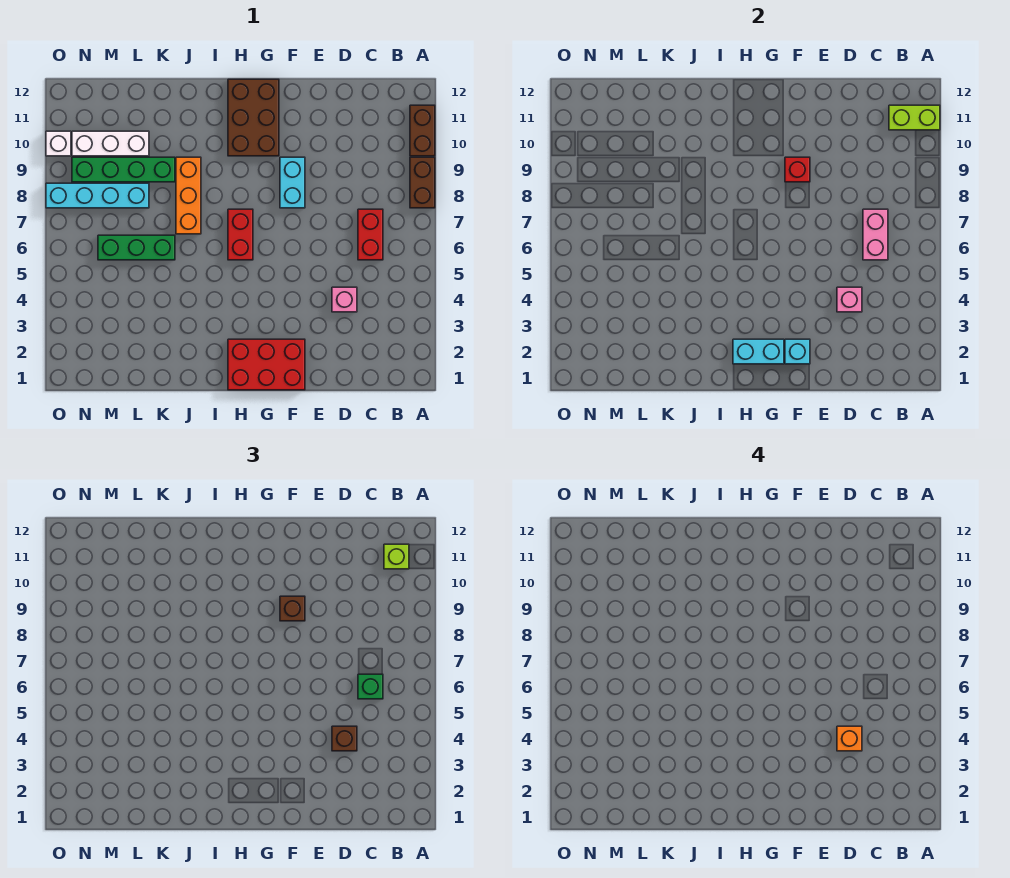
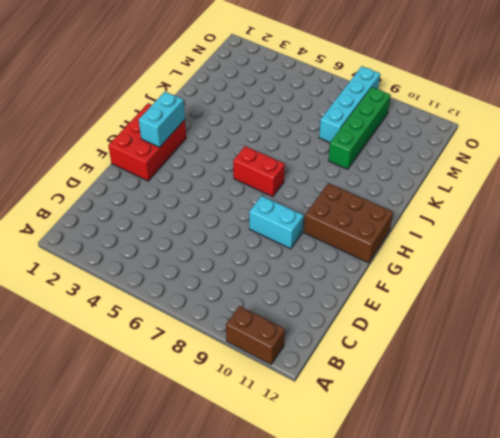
none -> brown brick A8:A9 level 1
none -> red brick C6:C7 level 1
none -> pink brick D4 level 1

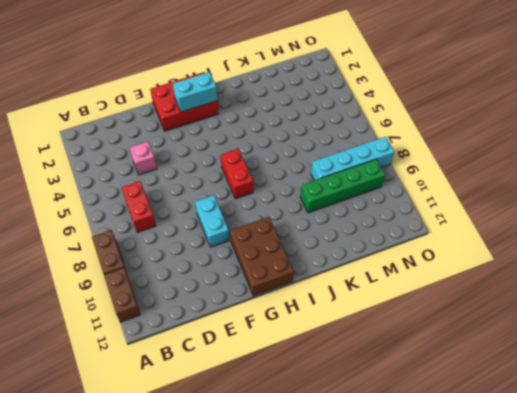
none -> orange brick J7:J9 level 1
none -> green brick K6:M6 level 1
none -> white brick L10:N10 level 1

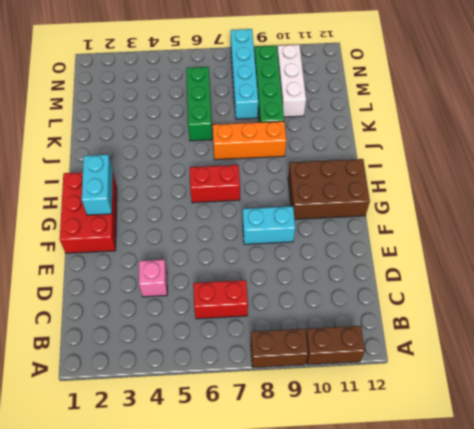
none -> white brick O10 level 1
none -> lime brick A11:B11 level 2
none -> pink brick C6:C7 level 2

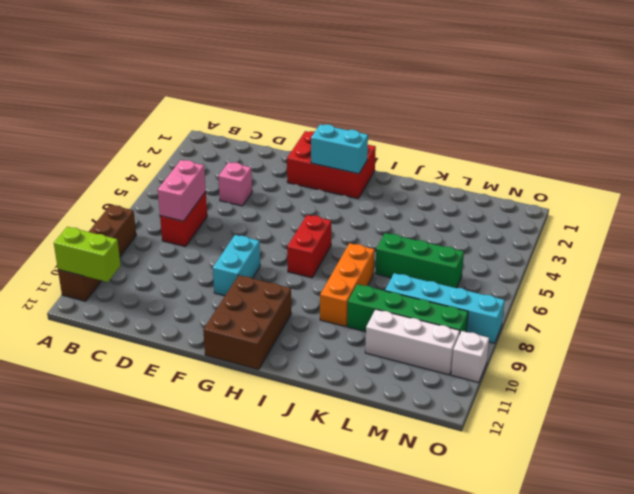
none -> pink brick D4 level 2
none -> cyan brick F2 level 2
none -> red brick F9 level 2

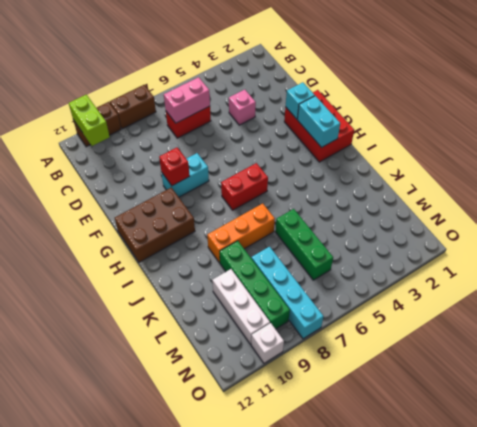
none -> pink brick D4 level 2
none -> lime brick B11 level 3
none -> green brick C6 level 3

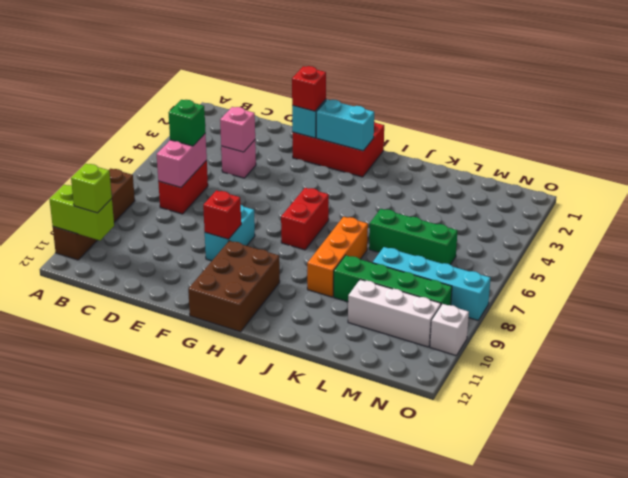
red brick F2 level 3 -> none
none -> brown brick D4 level 3
none -> brown brick F9 level 3
none -> orange brick D4 level 4

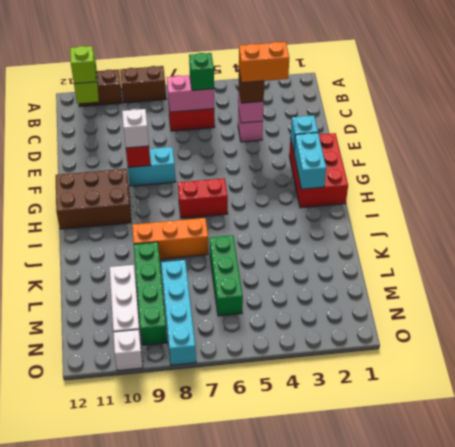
orange brick D3:D4 level 4 -> orange brick D4 level 4
white brick F9 level 3 -> brown brick F9 level 3

